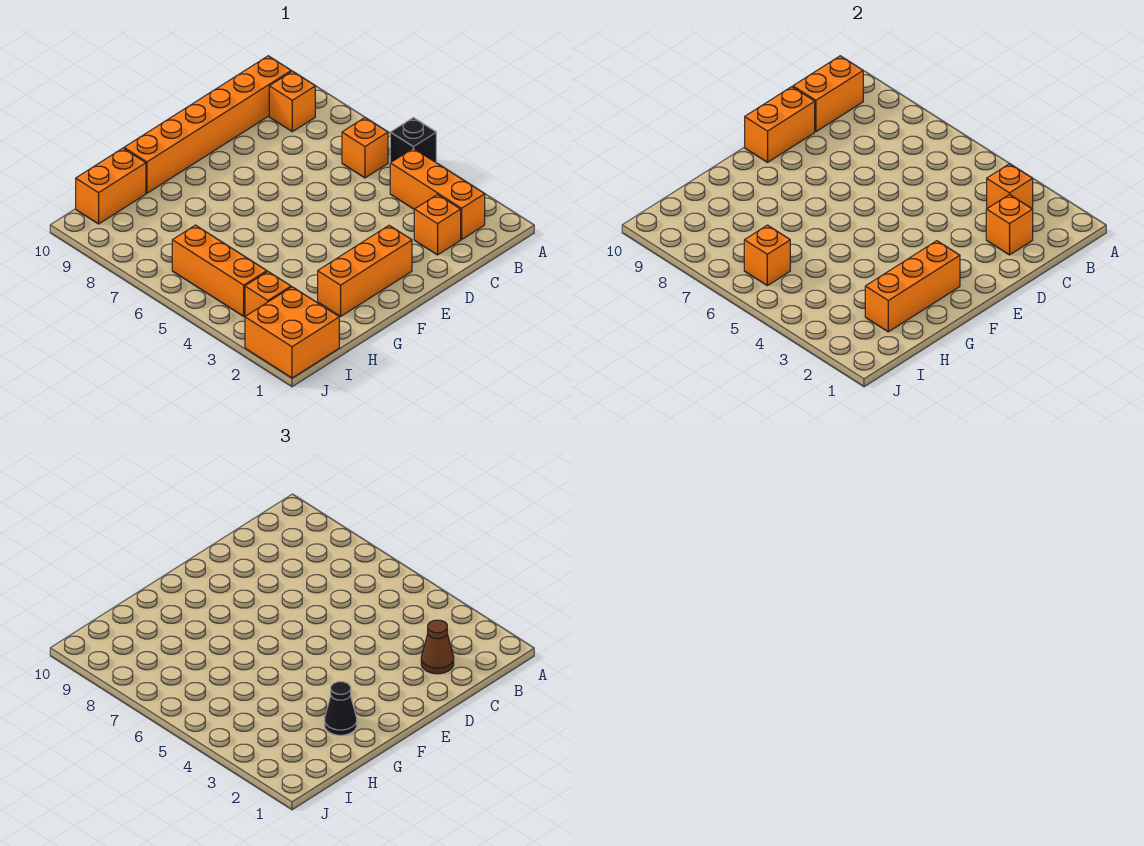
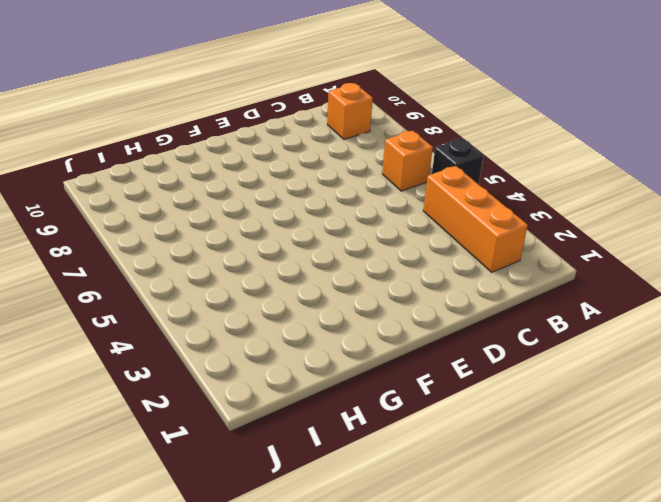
none -> orange brick B10:G10 level 1
none -> orange brick C2 level 1
none -> orange brick E2:G2 level 1

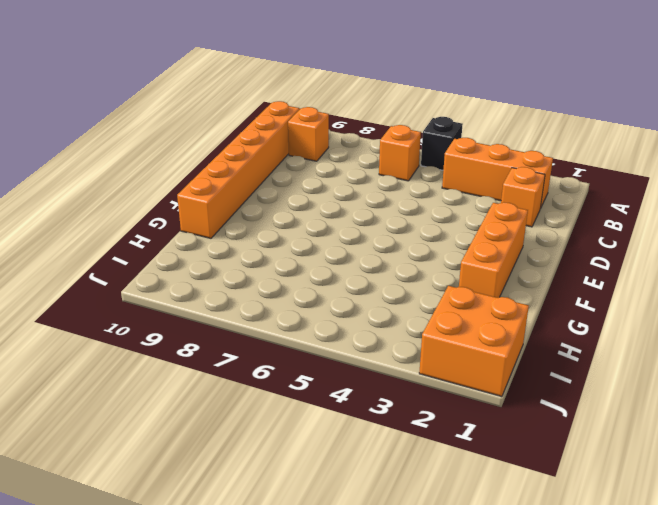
none -> orange brick H10:I10 level 1
none -> orange brick I3 level 1
none -> orange brick I4:I6 level 1

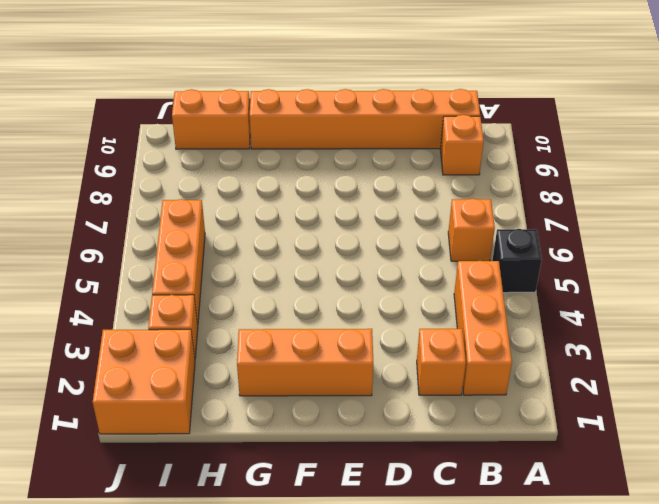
none -> orange brick B3 level 2
none -> orange brick B10:C10 level 2
none -> orange brick C2 level 2

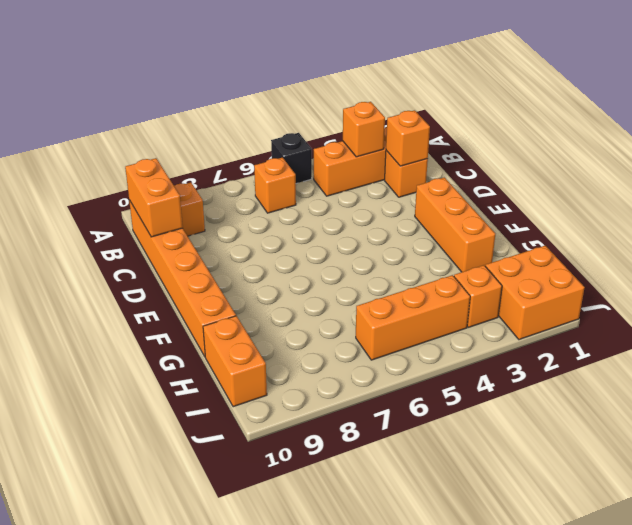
none -> orange brick D10:E10 level 2
none -> orange brick F2:H2 level 2
none -> orange brick I6 level 2

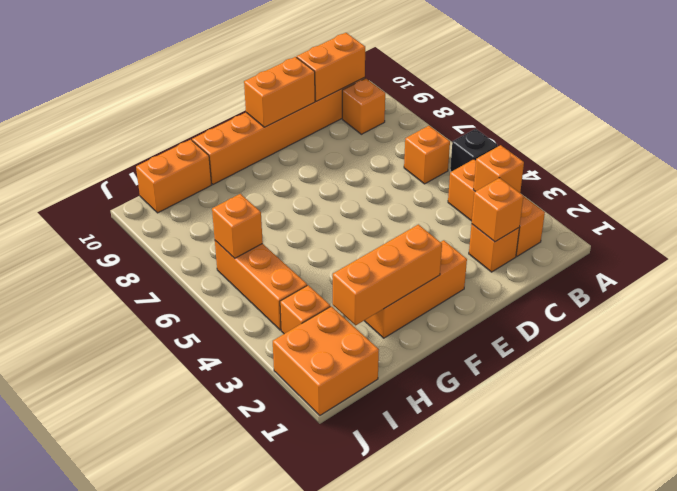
none -> brown cone C2 level 3
none -> black cone G2 level 3

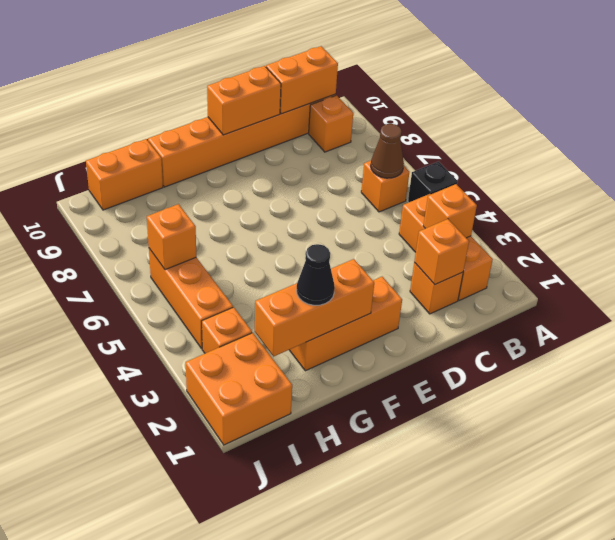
brown cone B6 level 2 -> brown cone C2 level 3

